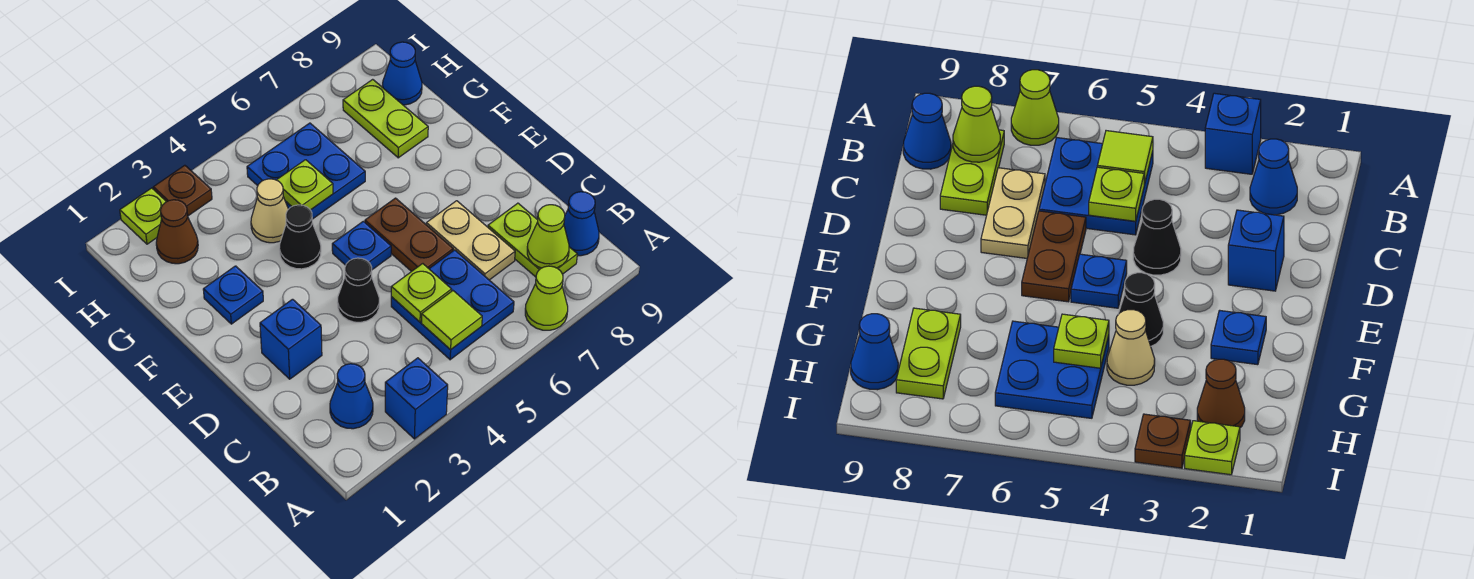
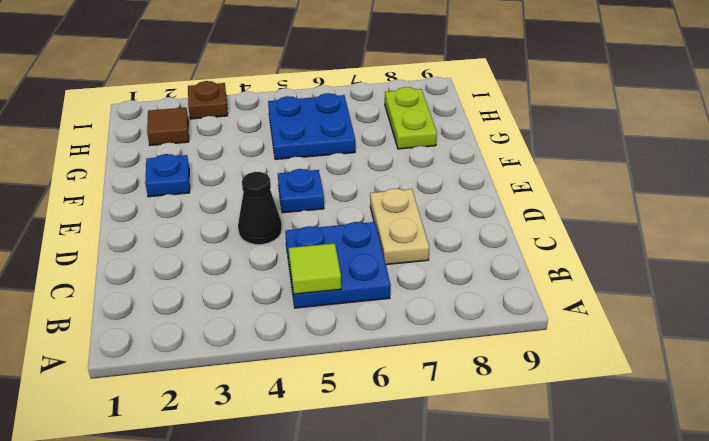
brown tile H2 level 1 -> brown cone H2 level 1
none -> blue brick A3 level 1
none -> lime cone A7 level 1
none -> blue cone B2 level 1

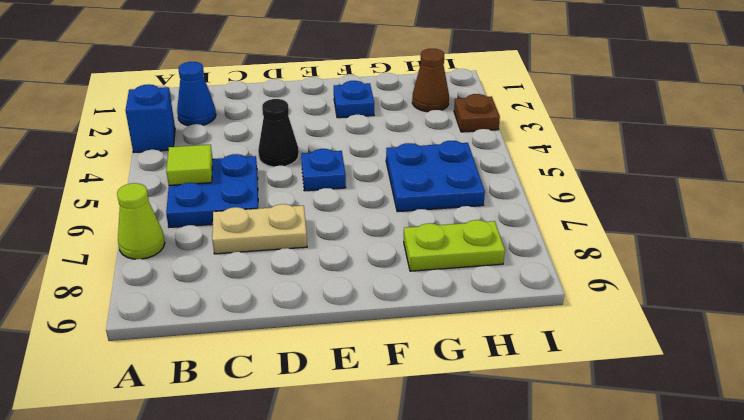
none -> lime plate B8:C8 level 1
none -> blue cone B9 level 1
none -> blue brick D2 level 1

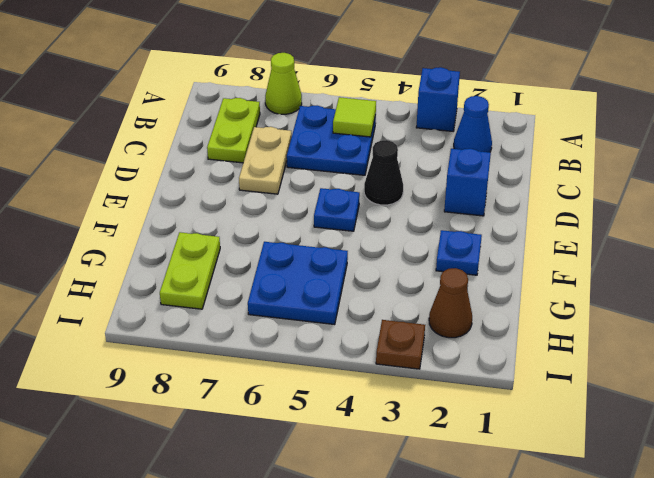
none -> blue cone B9 level 1
none -> brown plate D6:E6 level 1
none -> black cone F4 level 1

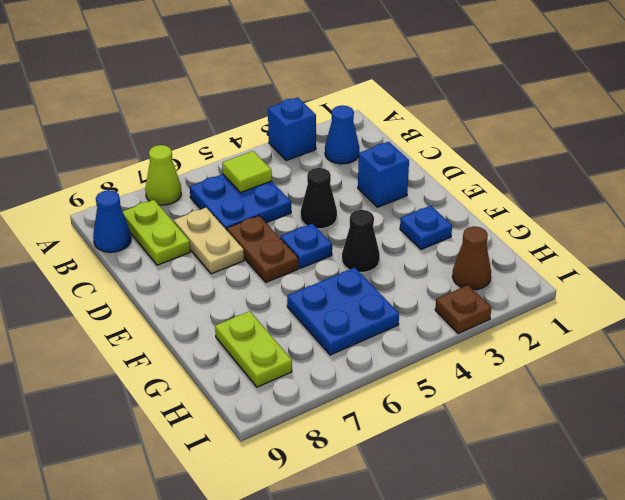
none -> tan cone G4 level 1
none -> blue cone H9 level 1
none -> lime plate I2 level 1

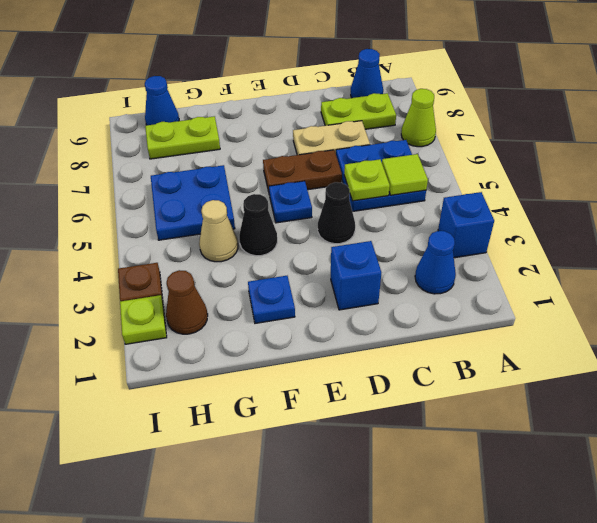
none -> lime cone B8 level 2
none -> lime plate G5 level 2

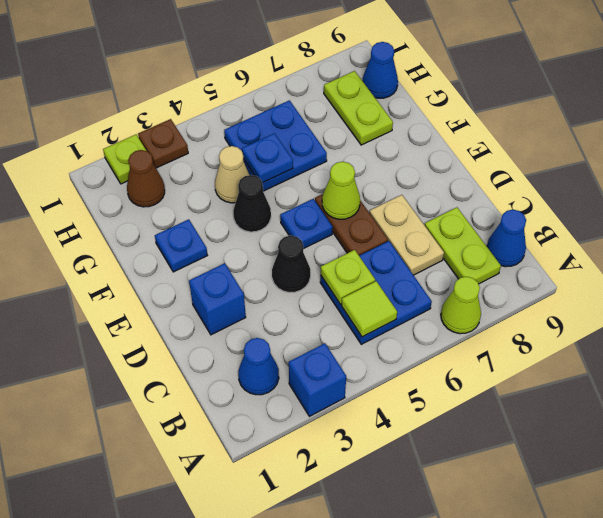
lime cone E6 level 2 -> lime cone B8 level 2
blue plate G5 level 2 -> lime plate G5 level 2

